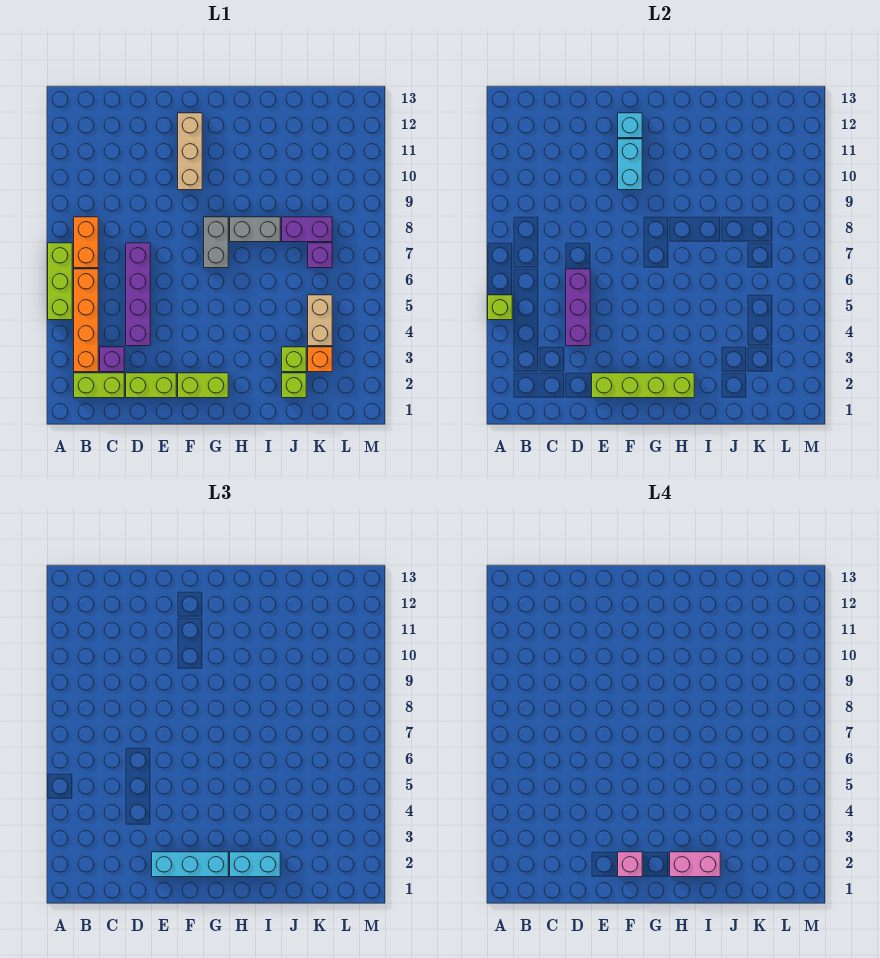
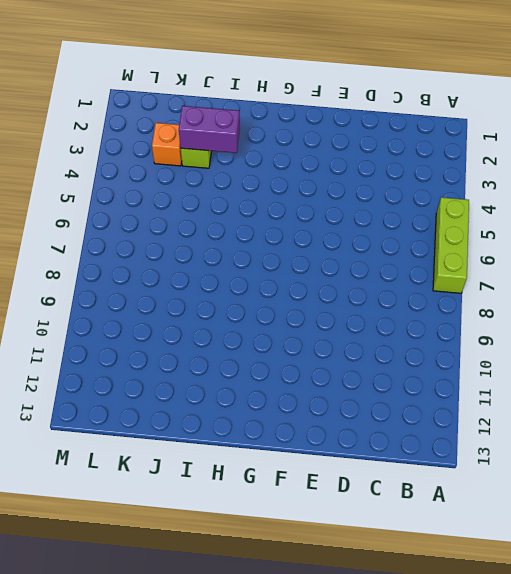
purple brick I3:J3 level 2 -> purple brick J8:K8 level 1
none -> lime brick B2:C2 level 1
none -> orange brick B3:B6 level 1
none -> orange brick B7:B8 level 1

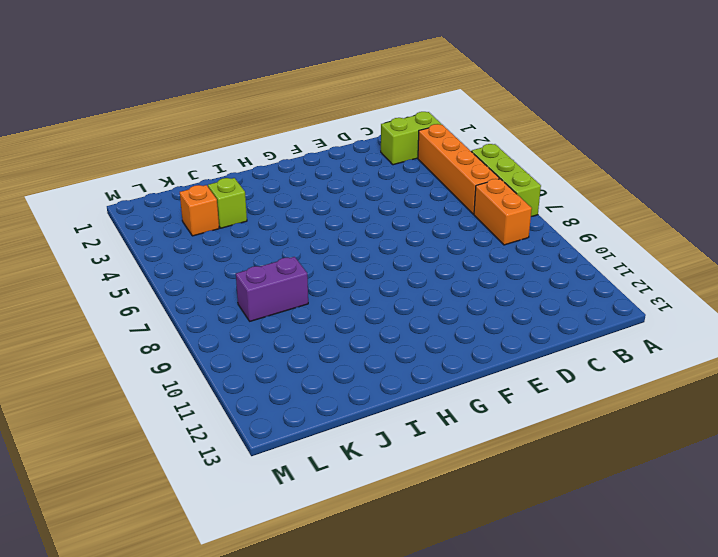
none -> purple brick C3 level 1
none -> lime brick D2:E2 level 1
none -> purple brick D4:D7 level 1

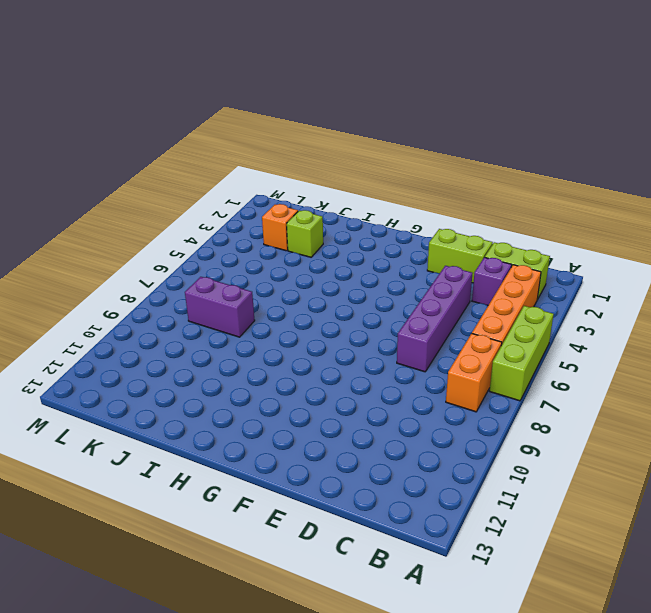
none -> lime brick F2:G2 level 1
none -> tan brick F10:F12 level 1
none -> grey brick G7:G8 level 1

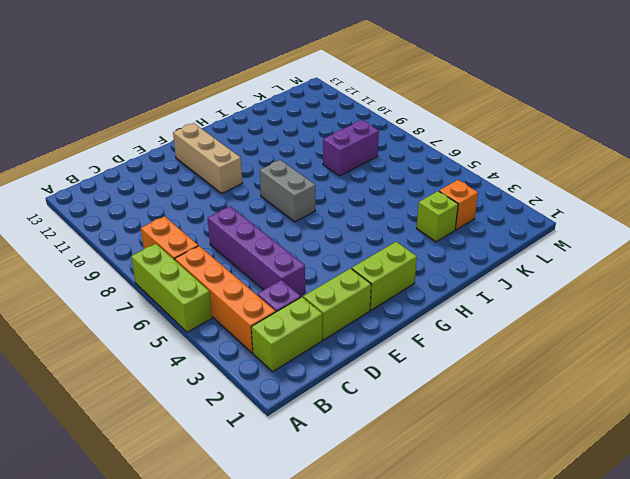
none -> grey brick H8:I8 level 1
none -> lime brick J2 level 1
none -> tan brick K4:K5 level 1

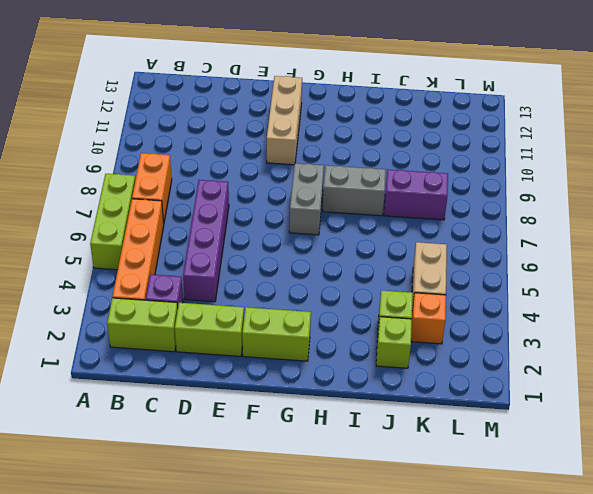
none -> purple brick K7 level 1
none -> lime brick A5 level 2
none -> purple brick D4:D6 level 2

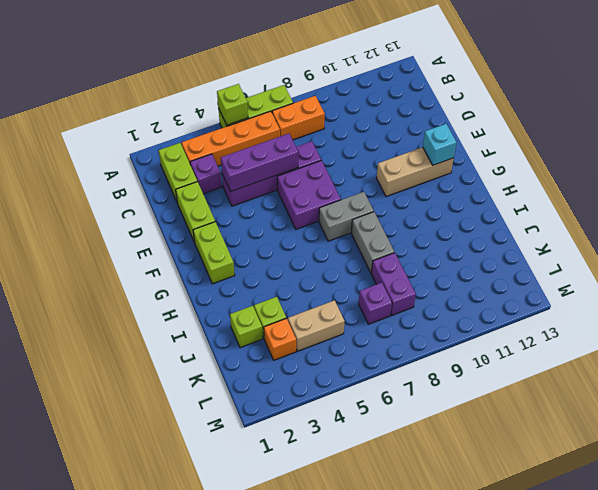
purple brick E6:F7 level 1 -> none
none -> lime brick E2:H2 level 2
none -> cyan brick F10:F11 level 2
none -> cyan brick E2:G2 level 3

